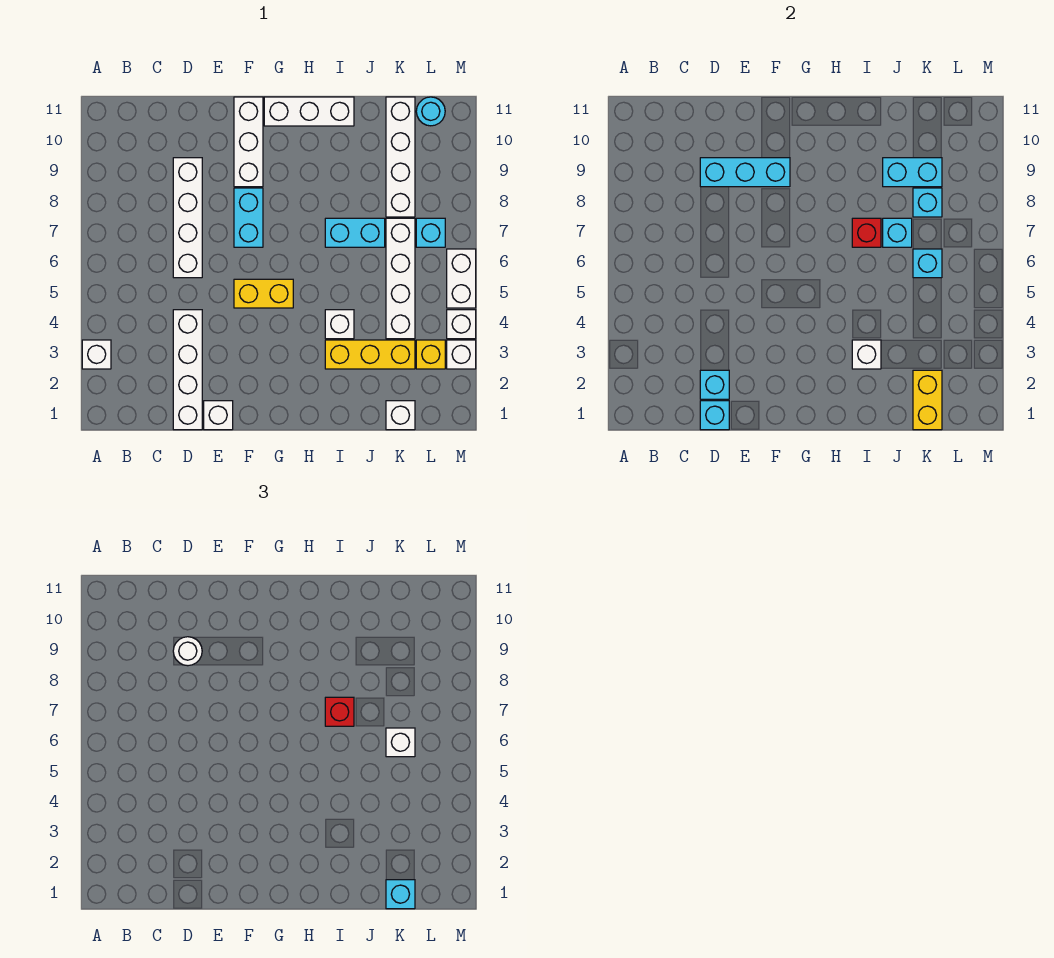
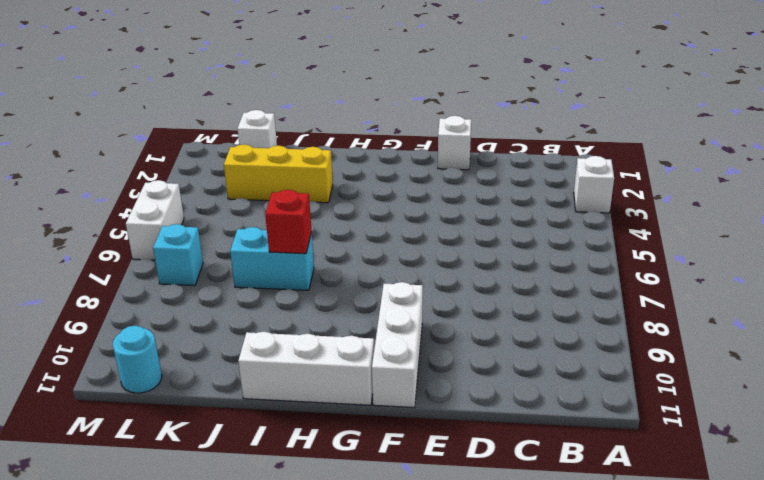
none -> white brick D1:D4 level 1
none -> white brick D6:D9 level 1
none -> yellow brick F5:G5 level 1
none -> cyan brick F7:F8 level 1

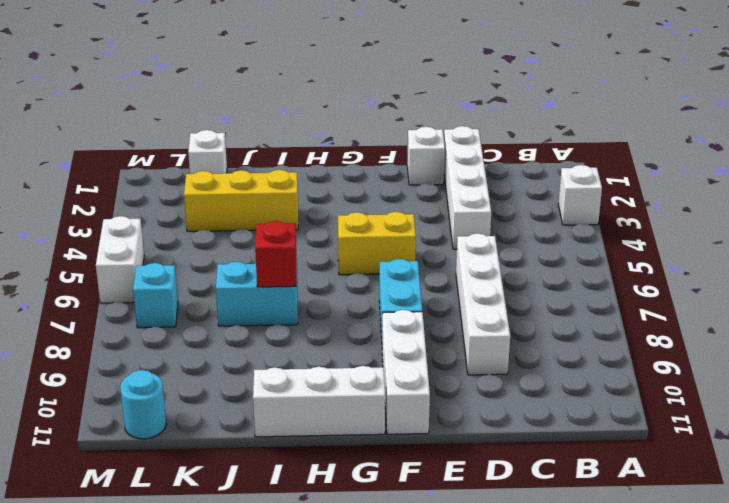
none -> white brick I4 level 1
none -> white brick K4:K7 level 1
none -> white brick K8:K11 level 1
none -> yellow brick L3 level 1

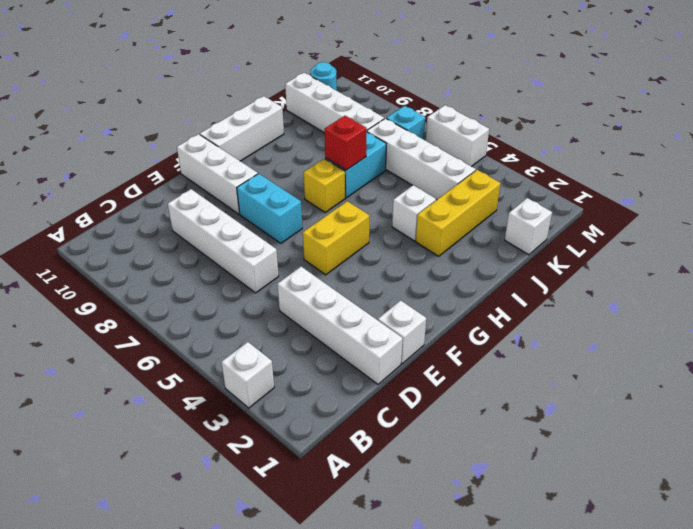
yellow brick H7 level 1 -> yellow brick L3 level 1
none -> white brick M3 level 1
none -> white brick M4 level 1
none -> cyan brick D1 level 2
none -> cyan brick D2 level 2

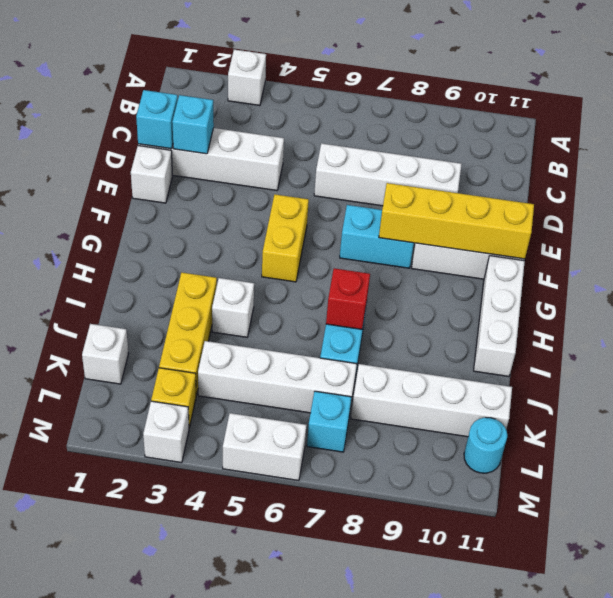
yellow brick F8:F11 level 2 -> cyan brick D9:F9 level 2
none -> white brick M4 level 1
none -> white brick I3 level 2
none -> cyan brick J7 level 2
none -> cyan brick J9:K9 level 2

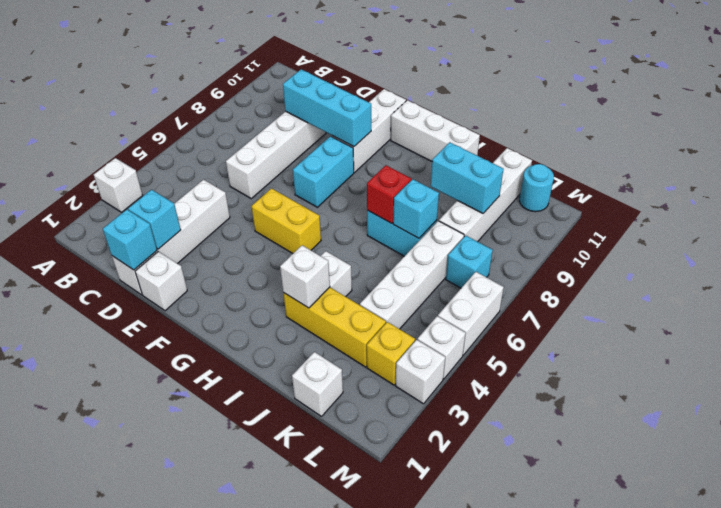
none -> yellow brick K1:K2 level 2
none -> cyan brick K6 level 2
none -> cyan brick K8 level 2
none -> white round brick D9 level 3

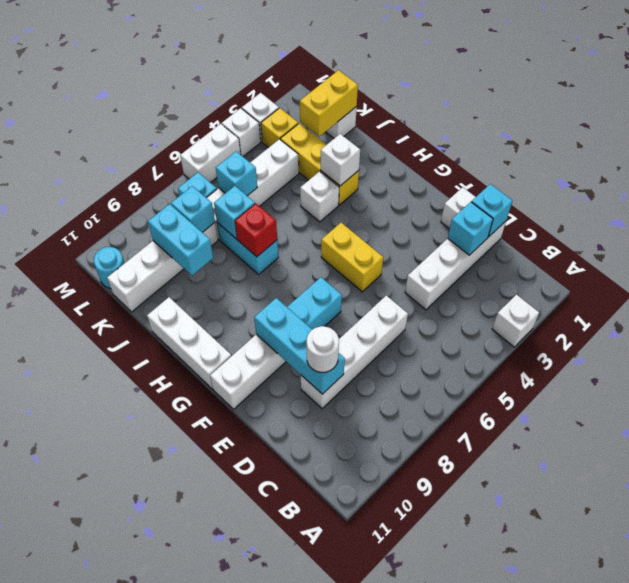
none -> red brick I7 level 3
none -> cyan brick K1 level 3
none -> white brick K6 level 3

